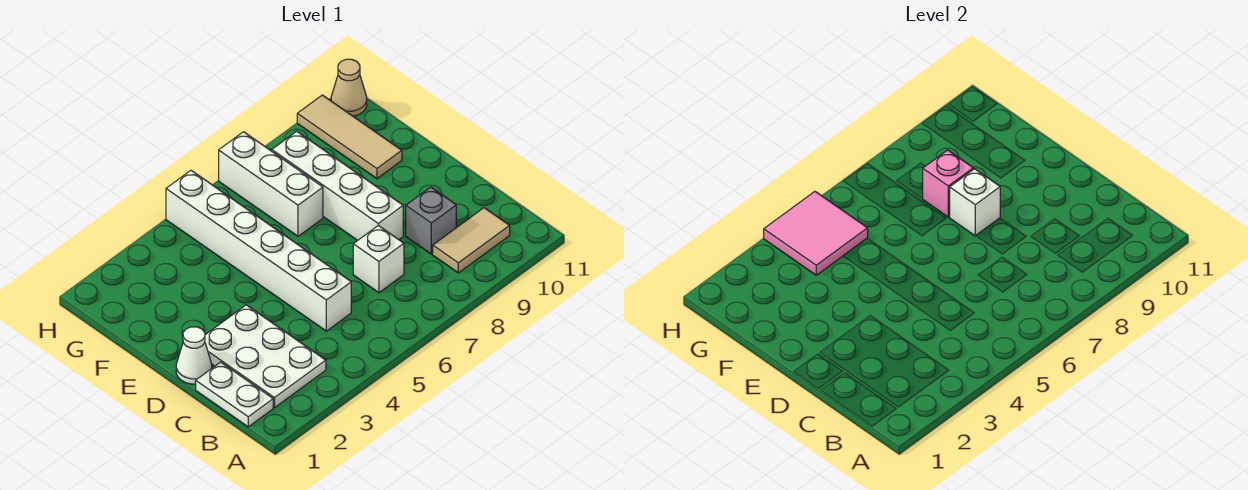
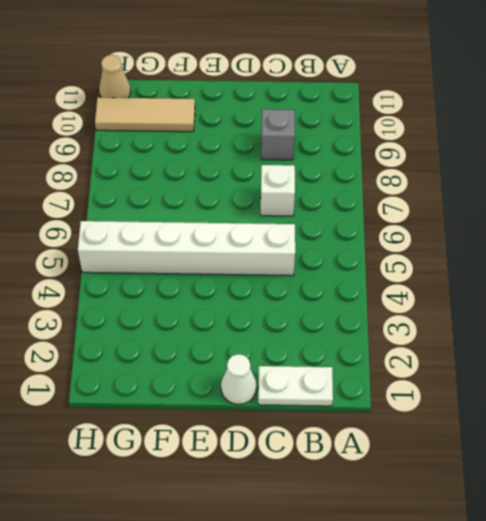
none -> white plate B2:D3 level 1
none -> tan tile B9:B10 level 1
none -> white brick D8:G8 level 1

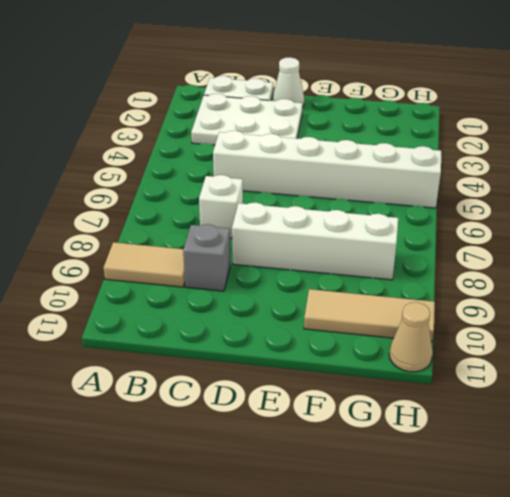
tan tile A9:B9 level 1 -> tan tile B9:B10 level 1
none -> white brick F7:H7 level 1
none -> white brick E8 level 2
none -> pink brick F8 level 2

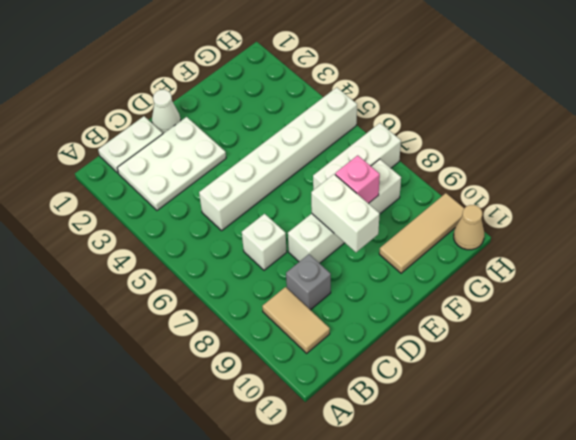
white brick E8:E9 level 2 -> white brick E8 level 2
none -> pink tile G4:H5 level 2

